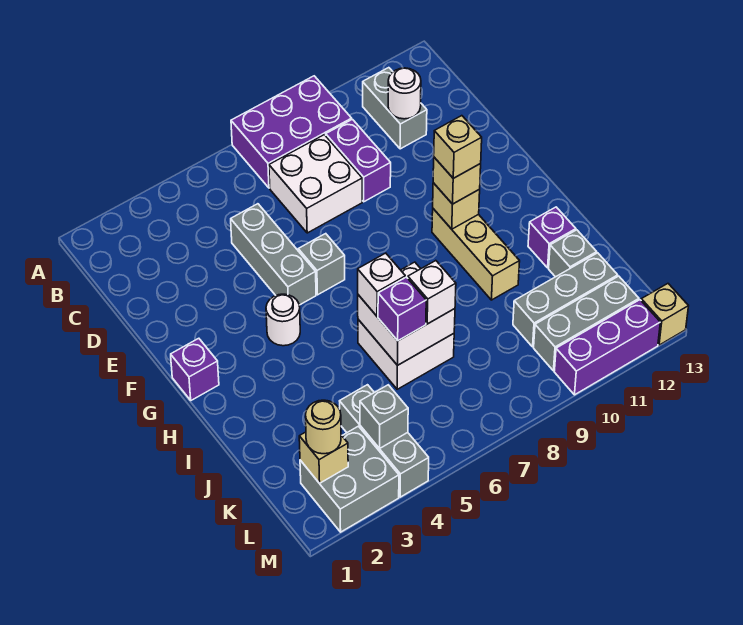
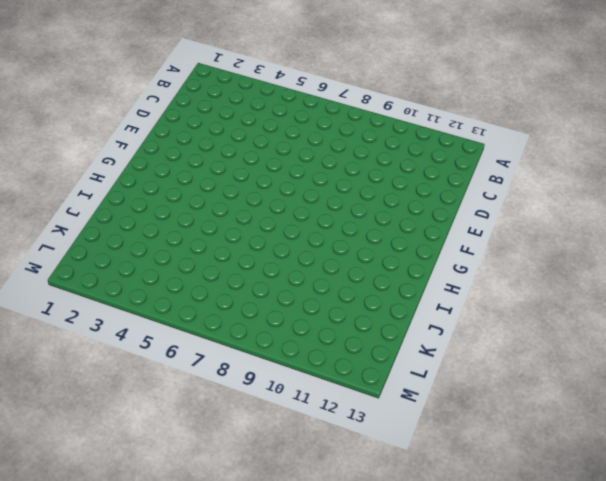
none -> purple brick A7:B9 level 1
none -> grey brick B11:C11 level 1
none -> white brick C7:D8 level 1

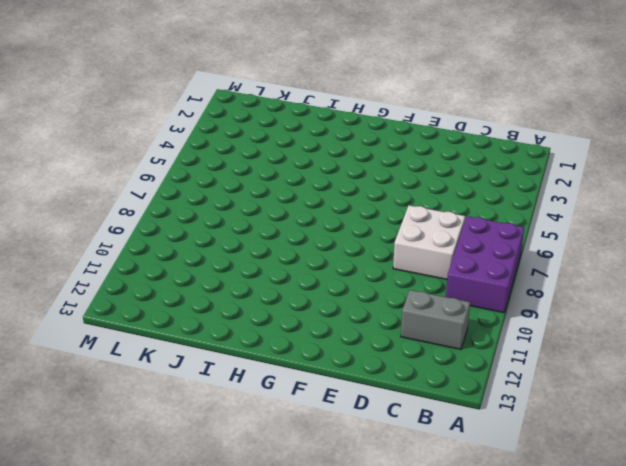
none -> purple brick C9:D9 level 1
none -> grey brick D5:F5 level 1
none -> grey brick F6 level 1

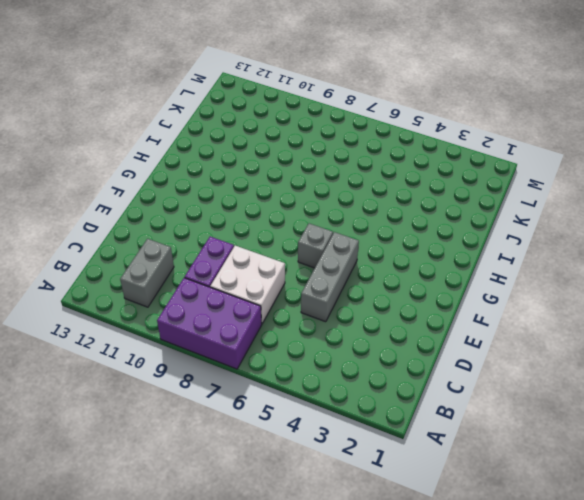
none -> purple brick G1 level 1
none -> white round brick G4 level 1
none -> tan brick G10:I10 level 1

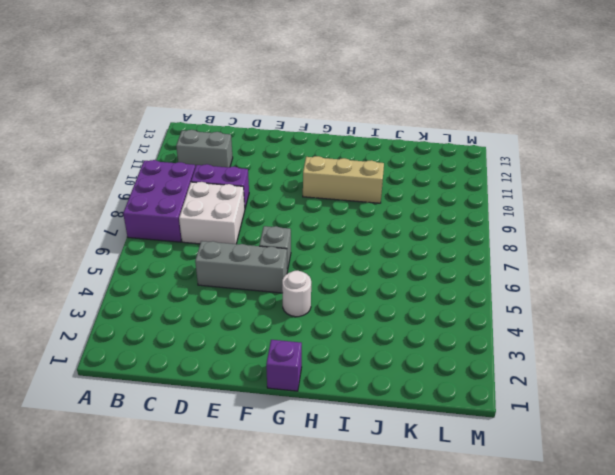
none -> white brick I6:J7 level 1
none -> purple brick I12 level 1
none -> grey brick J12 level 1

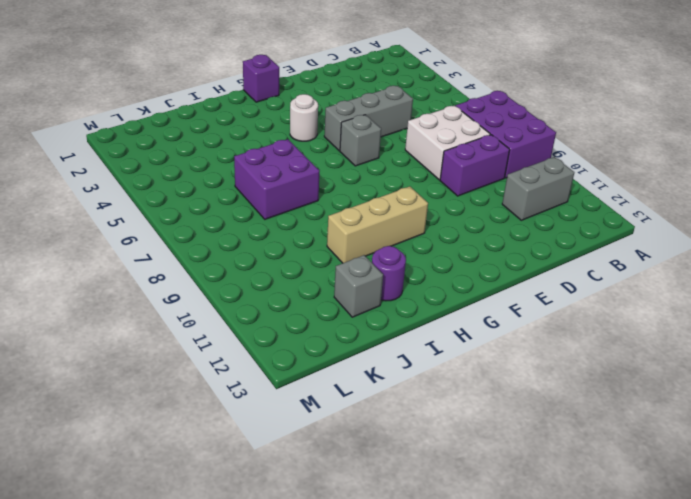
purple brick I6:J7 level 1 -> white brick I6:J7 level 1
purple round brick I12 level 1 -> purple brick I12 level 1
none -> grey brick K4:M4 level 1
none -> grey brick K10:K12 level 1
none -> grey brick L2:M3 level 1

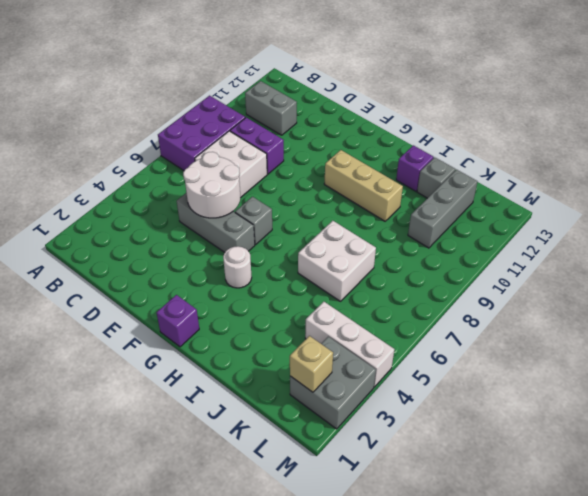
white round brick D5:E6 level 2 -> none
white brick K4:M4 level 1 -> grey brick K4:M4 level 1
none -> grey brick L10:L12 level 1
none -> purple brick M10:M12 level 1
none -> tan brick M13 level 1

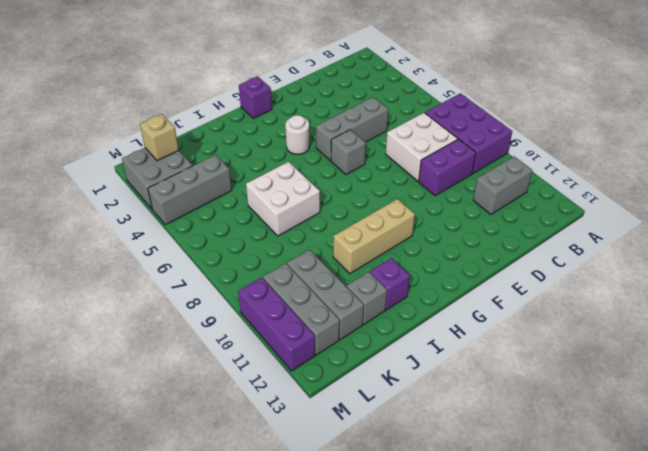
none -> tan brick M13 level 1
none -> white round brick C11 level 2
none -> tan brick G10 level 2

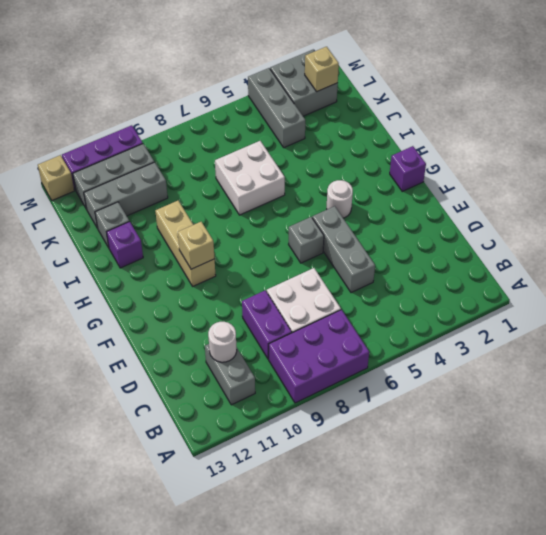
none -> white brick I6:J7 level 2
none -> grey brick L4 level 2
none -> tan brick G10 level 3

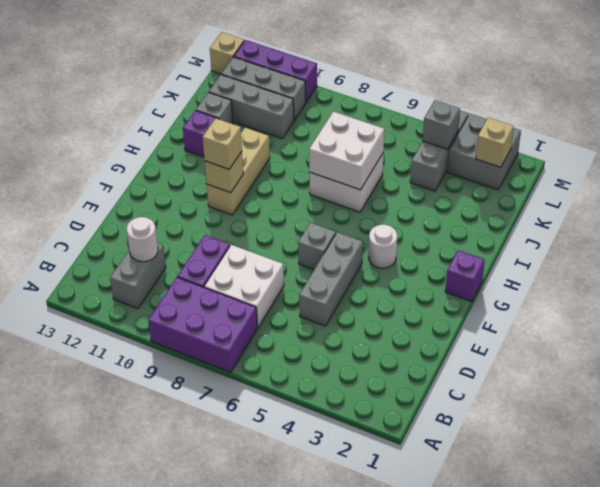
none -> white brick I6 level 3
none -> purple brick J6 level 3
none -> white brick J7 level 3

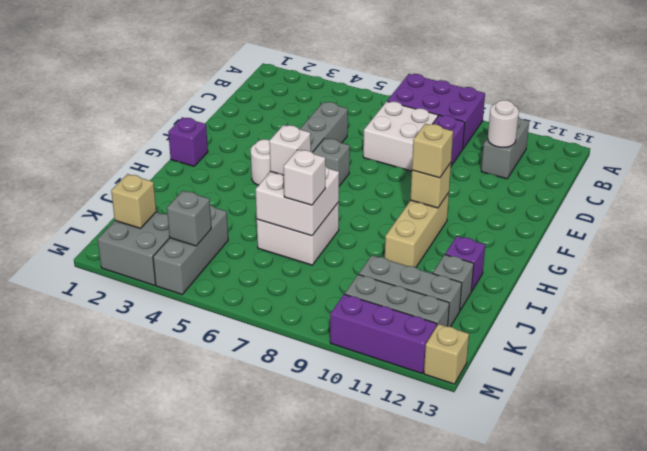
none -> purple brick J6 level 3
none -> tan round brick L2 level 3
none -> tan brick G10 level 4

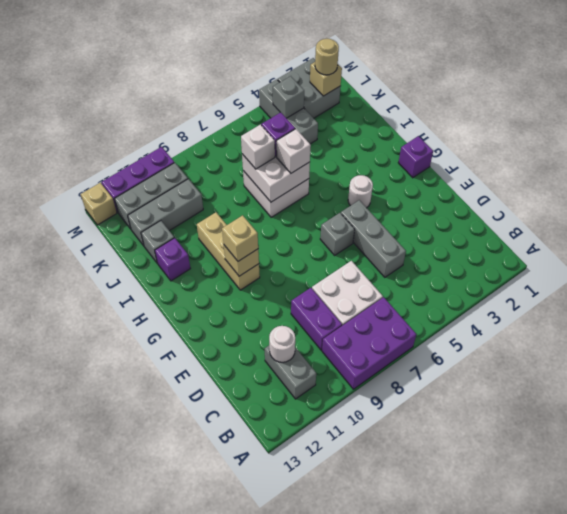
none -> tan brick G10 level 4

